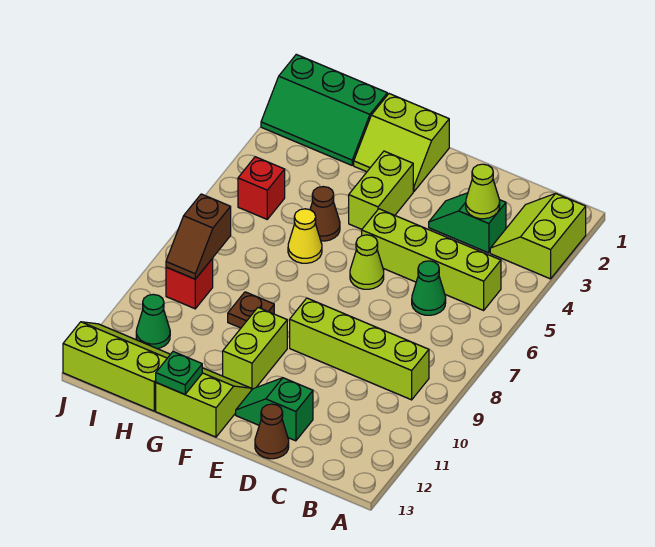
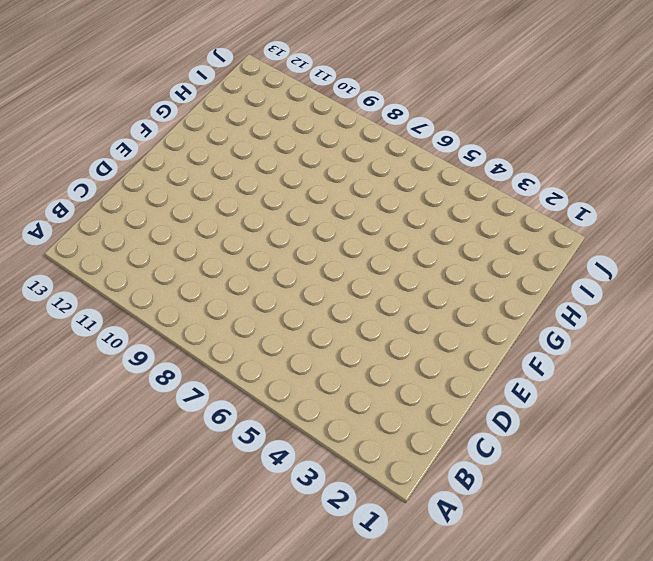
none -> lime slope A2:B3 level 1 top A
none -> lime brick B5:E5 level 1
none -> lime brick B9:E9 level 1

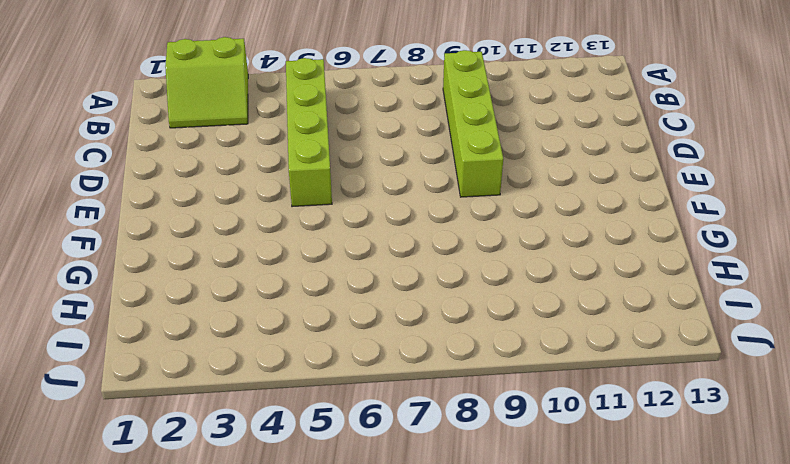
none -> green slope C3:D3 level 1 top C
none -> green cone C6 level 1
none -> green slope D12:E12 level 1 top D

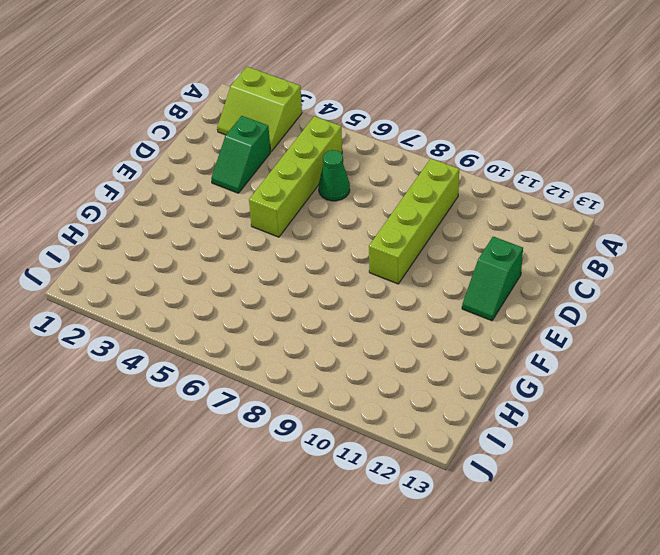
none -> brown cone D13 level 1
none -> lime cone E6 level 1
none -> lime slope F1:G2 level 1 top 1

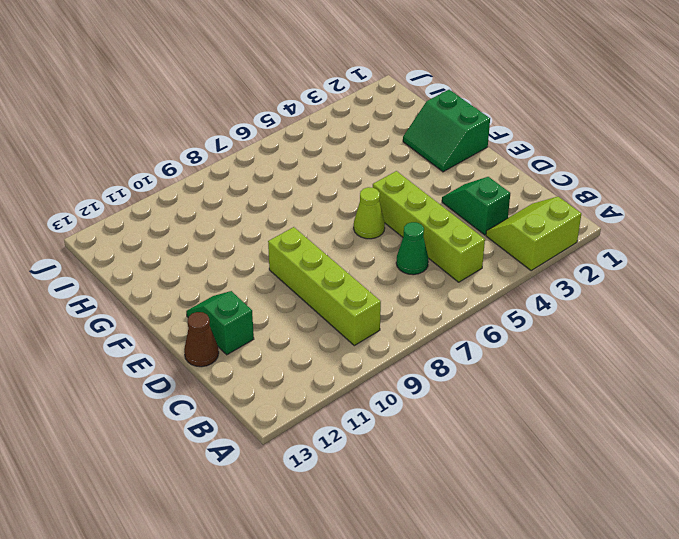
green slope F1:G2 level 1 top 1 -> lime slope F1:G2 level 1 top 1
none -> lime brick F3:F4 level 1
none -> lime brick F10:F11 level 1
none -> lime slope F12:G13 level 1 top 13

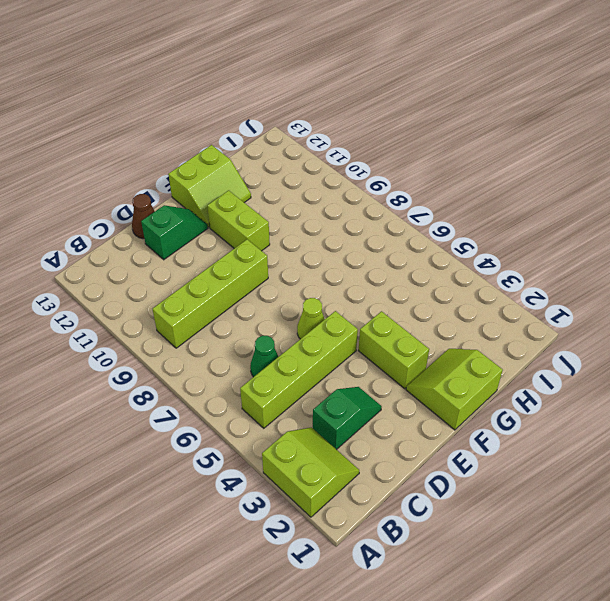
none -> brown cone G5 level 1
none -> yellow cone G6 level 1
none -> brown plate G9 level 1

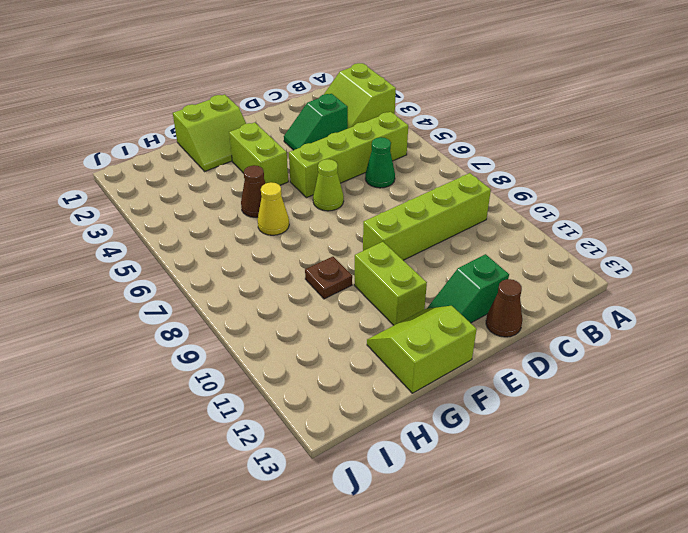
none -> green slope H1:J2 level 1 top 1
none -> lime slope H12:J13 level 1 top 13
none -> red brick I5 level 1

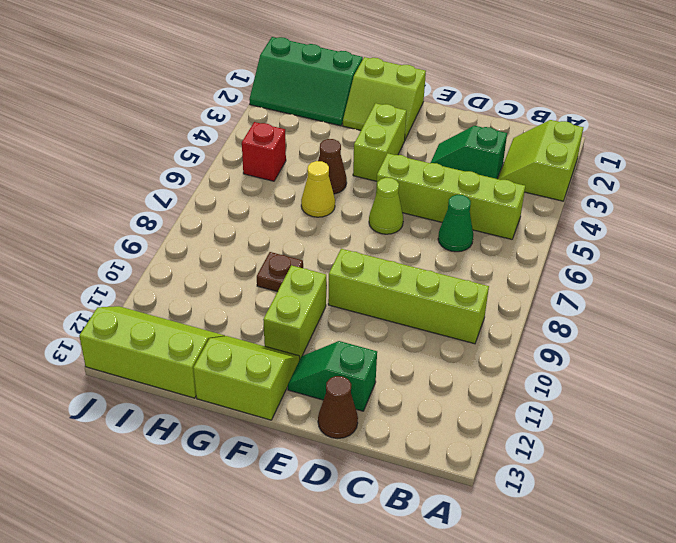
none -> red brick I9 level 1
none -> green cone I11 level 1
none -> lime cone C3 level 2

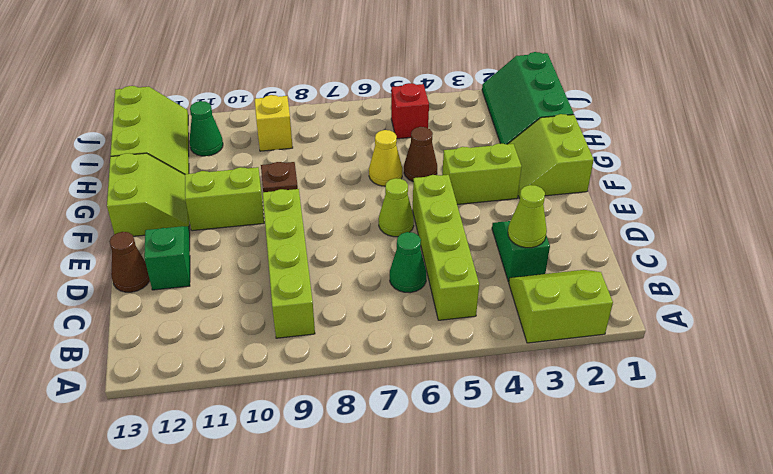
yellow brick I9 level 1 -> red brick I9 level 1
none -> green plate G13 level 2
none -> brown slope I8:I9 level 2 top 8

